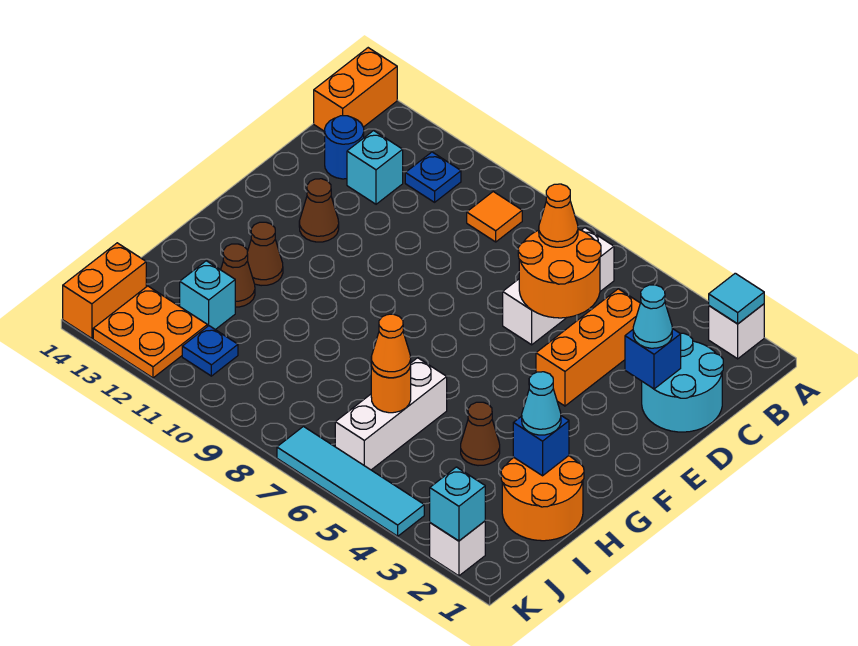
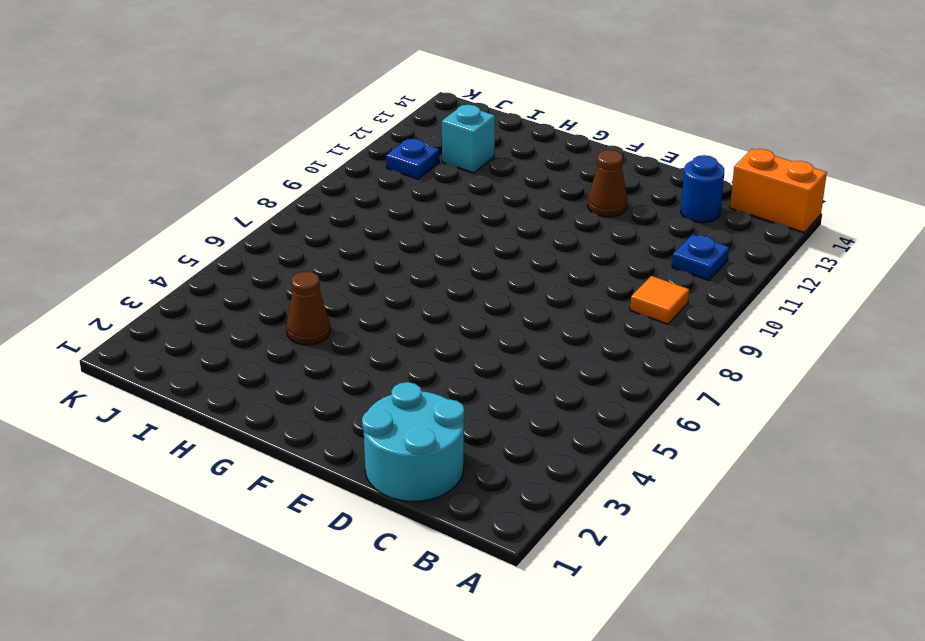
none -> white brick A2 level 1
none -> white brick B6:D6 level 1
none -> orange brick C4:E4 level 1
none -> cyan brick C12 level 1

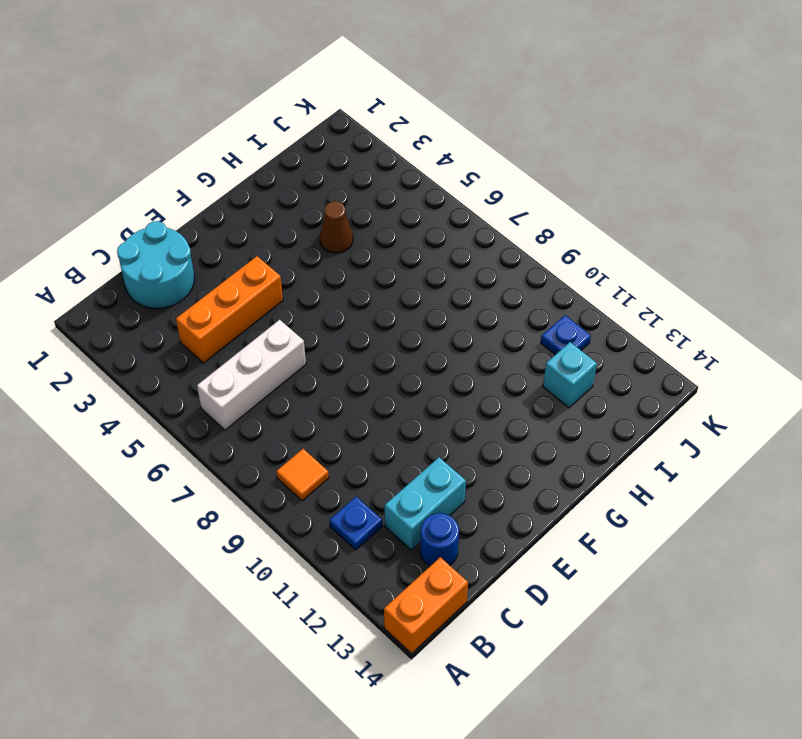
cyan brick C12:D12 level 1 -> cyan brick C12 level 1
none -> white brick A2 level 1
none -> brown cone E12 level 1
none -> brown cone G12 level 1
none -> orange round brick H1:I2 level 1

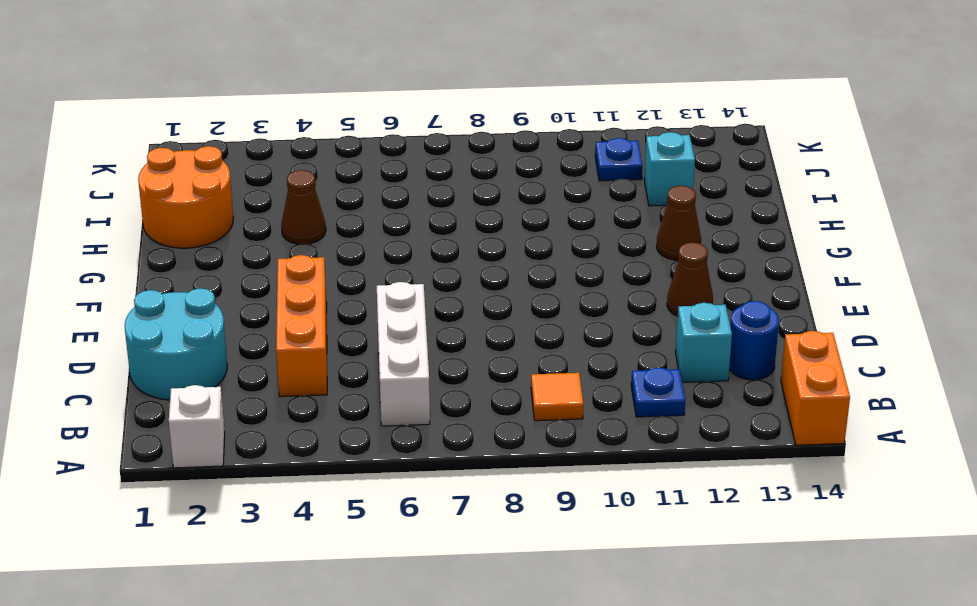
none -> white brick H6:J6 level 1
none -> brown cone H12 level 1
none -> orange plate J12:K13 level 1
none -> orange brick J14:K14 level 1

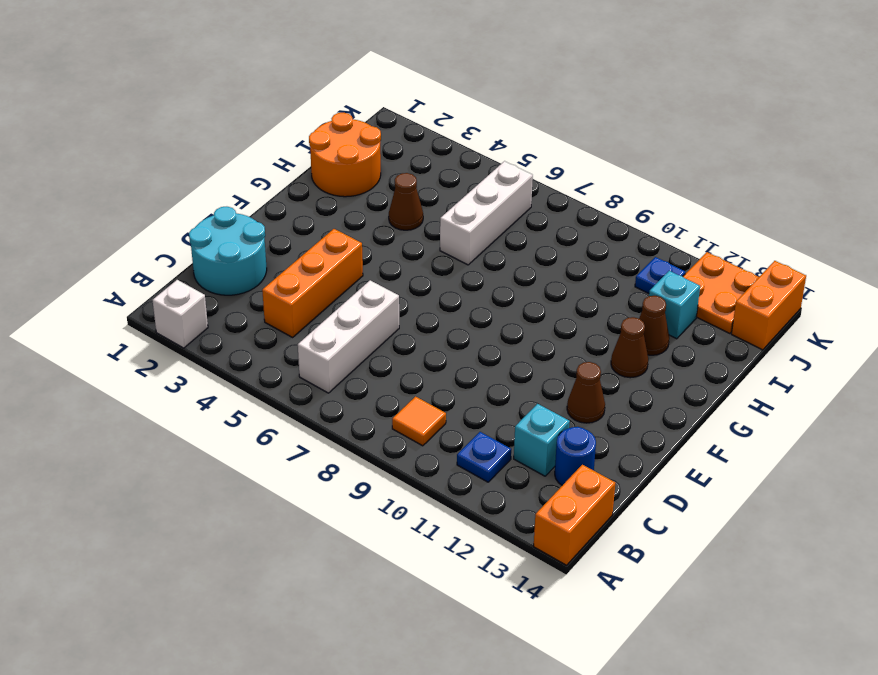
none -> white brick K2 level 1
none -> cyan tile K4:K7 level 1
none -> cyan tile A2 level 2
none -> orange round brick C5:D6 level 2

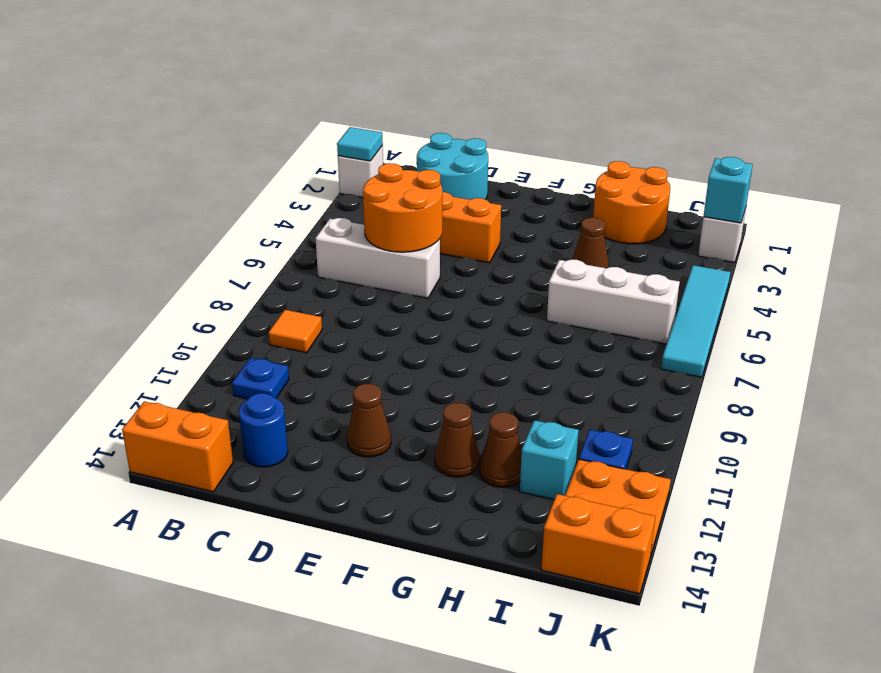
none -> cyan brick C12 level 1
none -> blue brick D2 level 2
none -> blue brick H2 level 2
none -> orange round brick I6 level 2

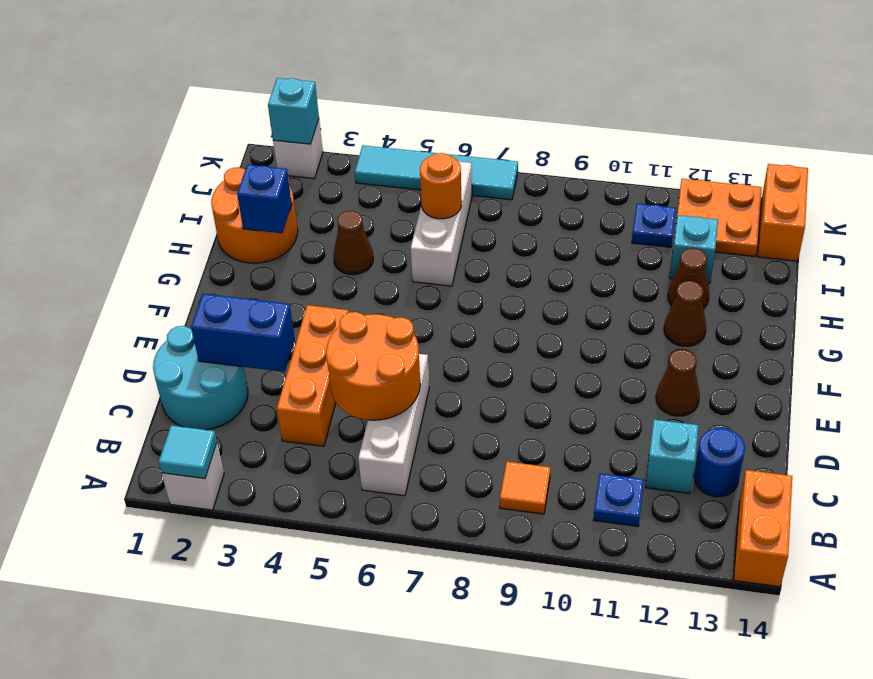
blue brick D2:D3 level 2 -> blue brick D2 level 2
none -> orange cone C6 level 3
none -> cyan cone D2 level 3
none -> cyan cone H2 level 3
none -> orange cone I6 level 3

